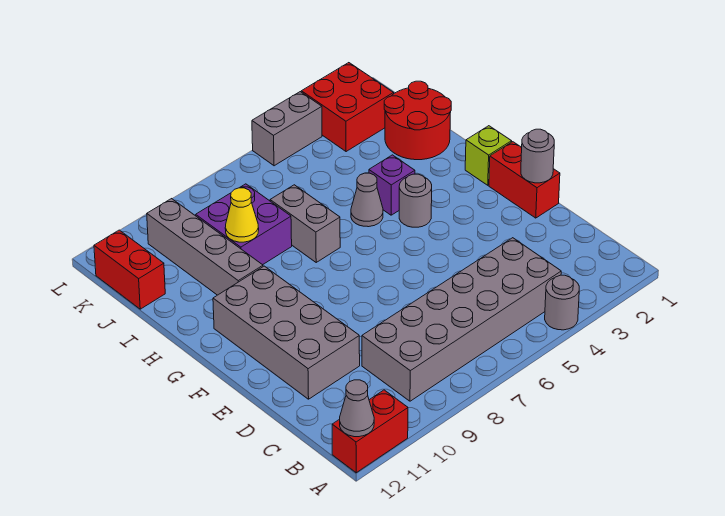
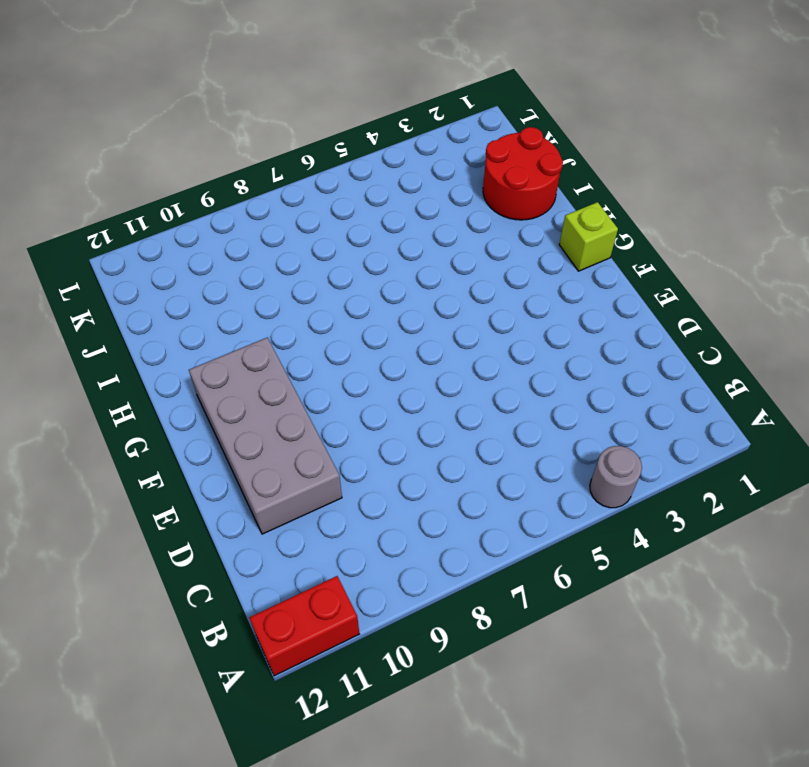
none -> grey brick B4:C9 level 1
none -> red brick E1:F1 level 1
none -> grey round brick G4 level 1

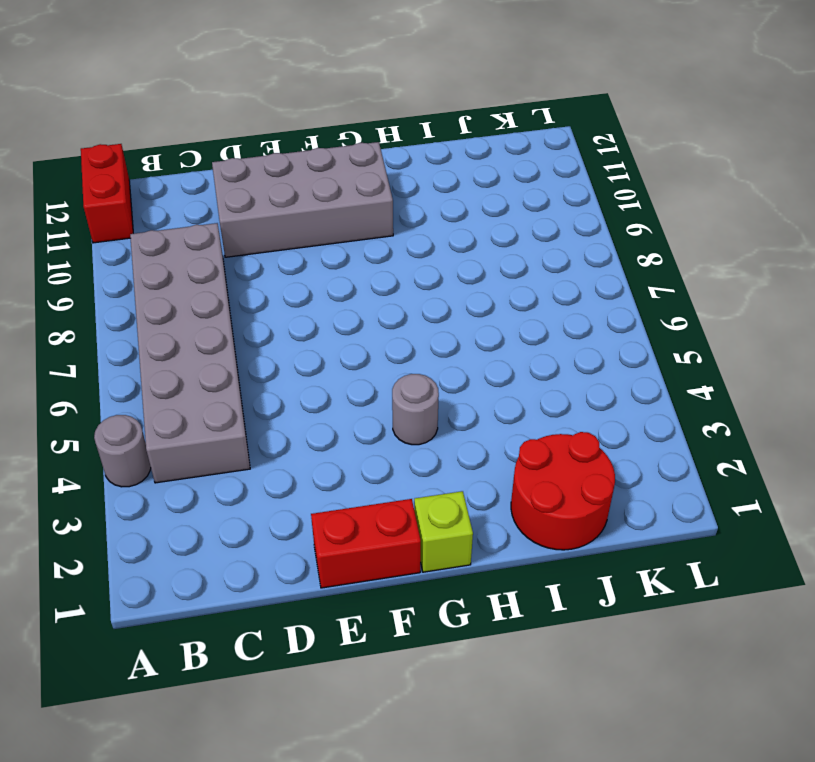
none -> purple brick H4 level 1
none -> grey cone H5 level 1
none -> grey brick H7:I7 level 1

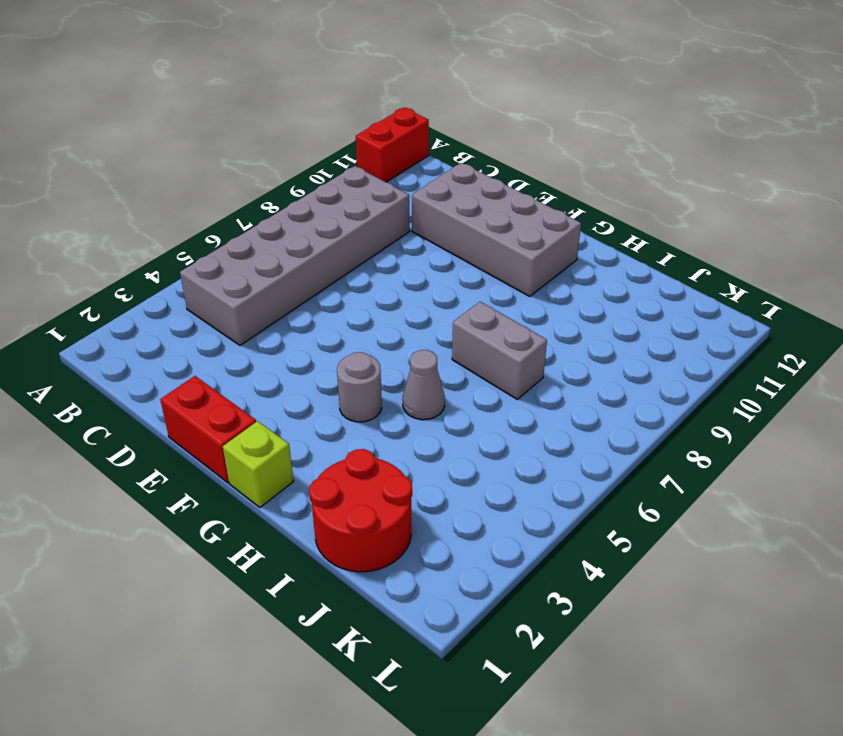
none -> grey round brick A4 level 1
none -> purple brick H4 level 1
none -> grey brick H10:K10 level 1

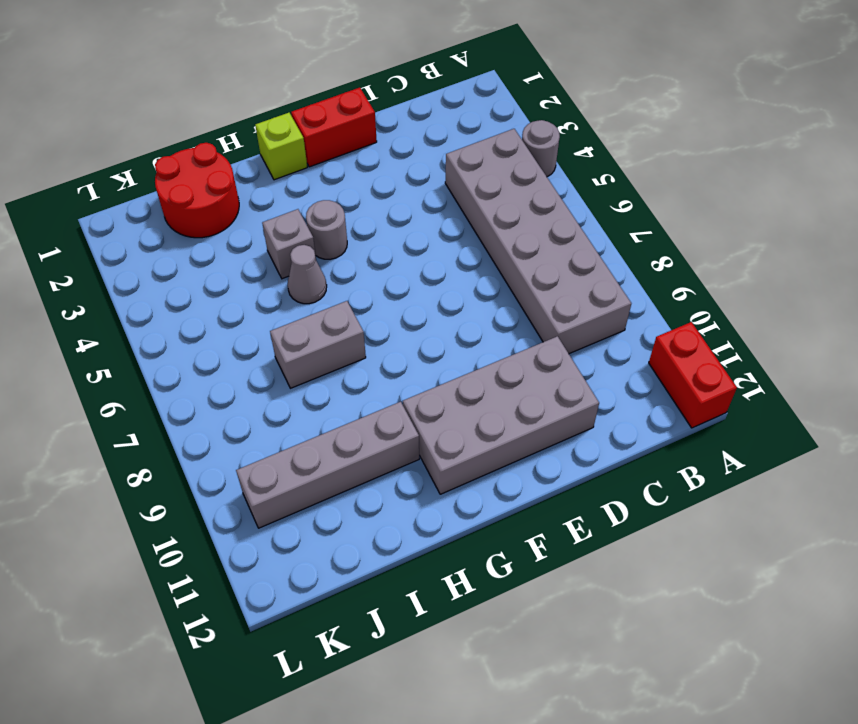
grey brick H4 level 1 -> purple brick H4 level 1
none -> purple brick I8:J9 level 1
none -> red brick J12:K12 level 1
none -> red brick K2:L3 level 1

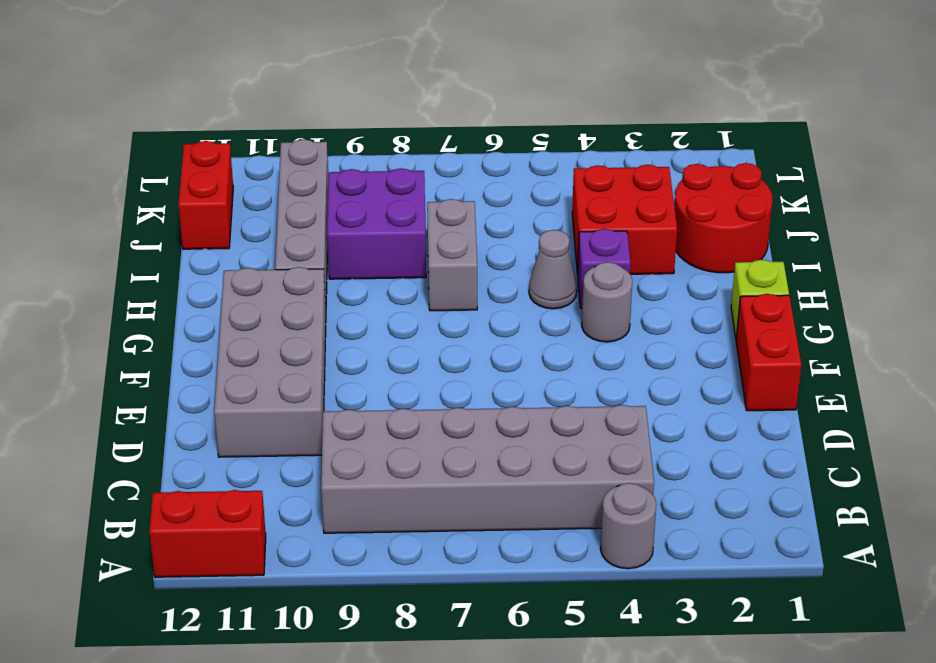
red brick I3:J4 level 1 -> red brick K2:L3 level 1
none -> grey brick L4:L5 level 1
none -> grey cone A12 level 2
none -> grey round brick E1 level 2

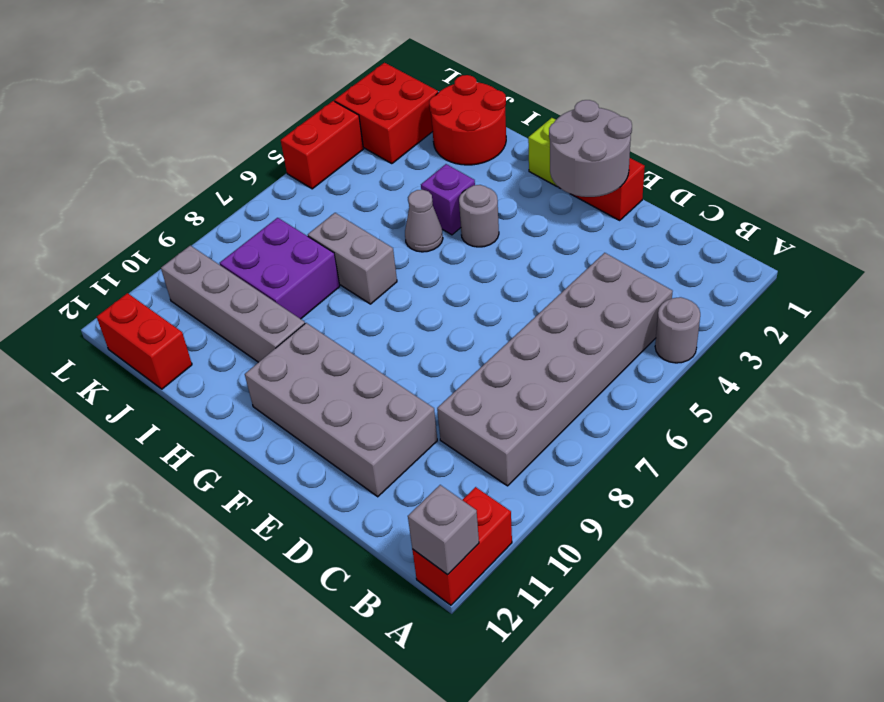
grey brick A12 level 2 -> grey cone A12 level 2
grey round brick E1:F2 level 2 -> grey round brick E1 level 2
red brick L4:L5 level 1 -> grey brick L4:L5 level 1
none -> yellow cone I9 level 2

